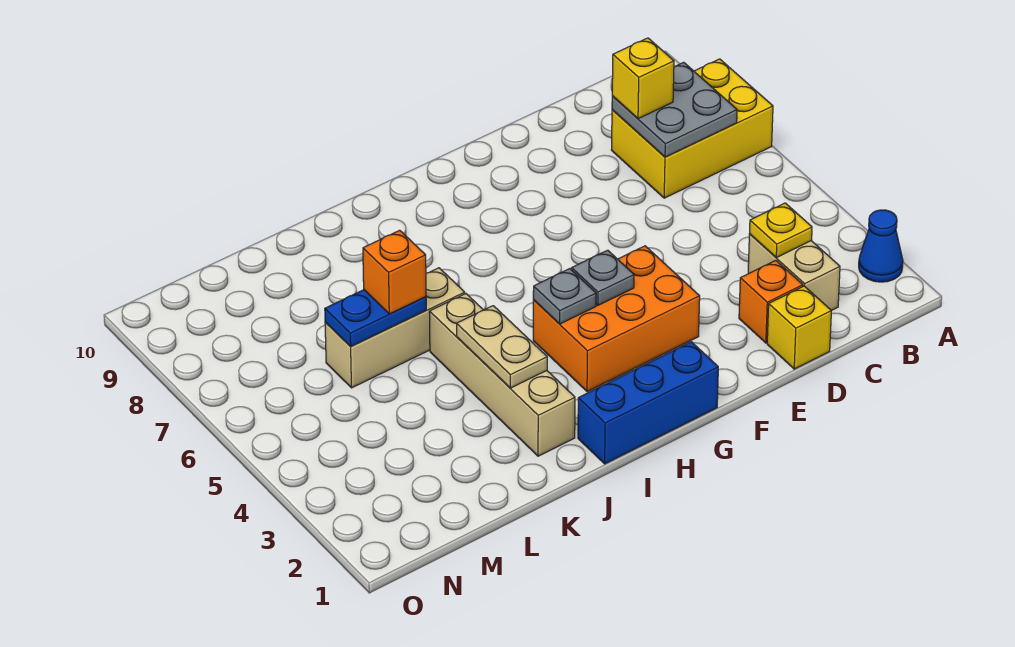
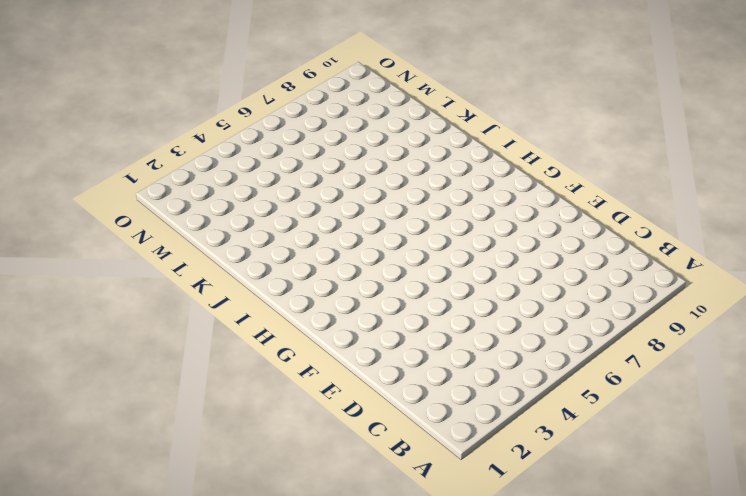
none -> blue cone A2 level 1
none -> yellow brick A7:C8 level 1
none -> tan brick C2:C3 level 1

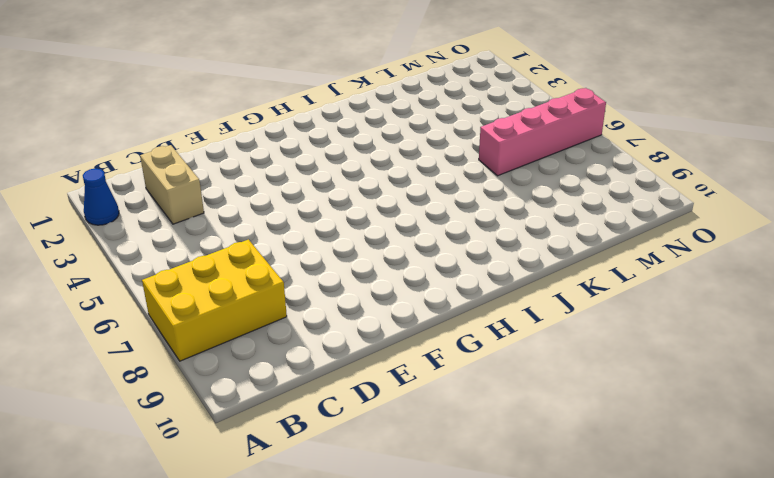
pink brick L6:O6 level 1 -> tan brick J6:L6 level 1
none -> yellow brick D1 level 1
none -> orange brick D2 level 1
none -> orange brick F3:H4 level 1

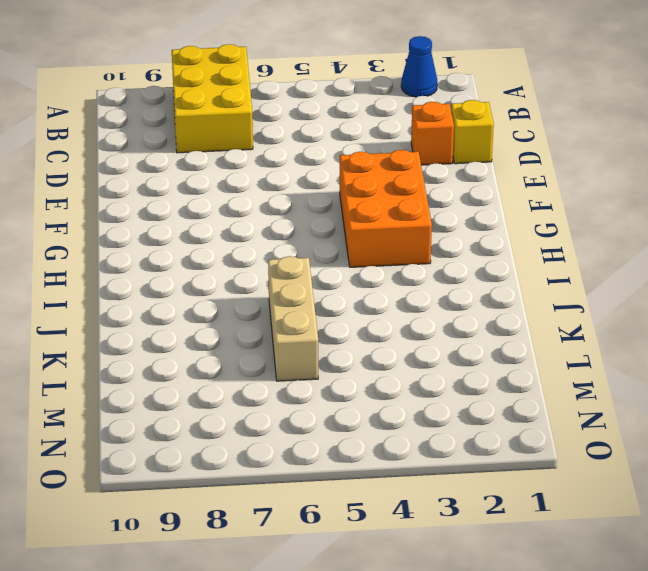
none -> tan brick C2:C3 level 1
none -> blue brick G1:I1 level 1
none -> tan brick J2:J5 level 1

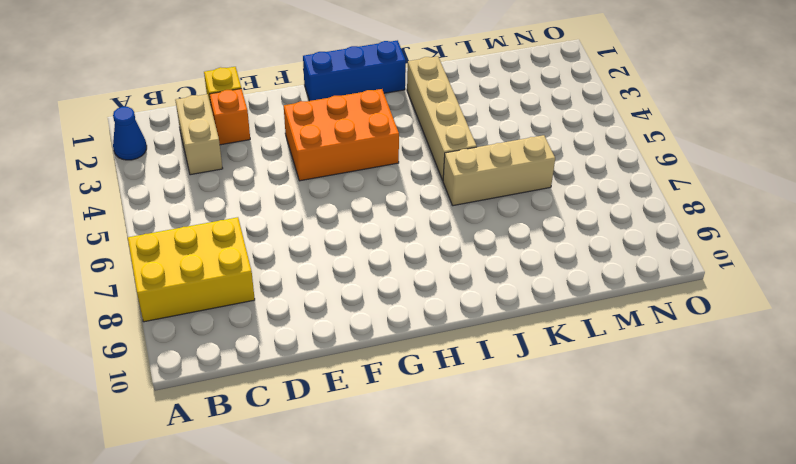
none -> grey plate B7:C8 level 2
none -> yellow plate C3 level 2
none -> grey plate G4 level 2

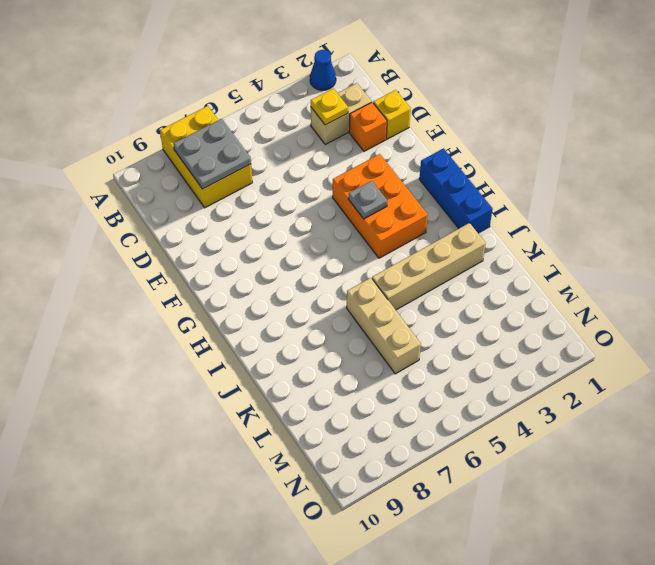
none -> grey plate H4 level 2
none -> tan plate J3:J4 level 2
none -> blue plate K6:L6 level 2

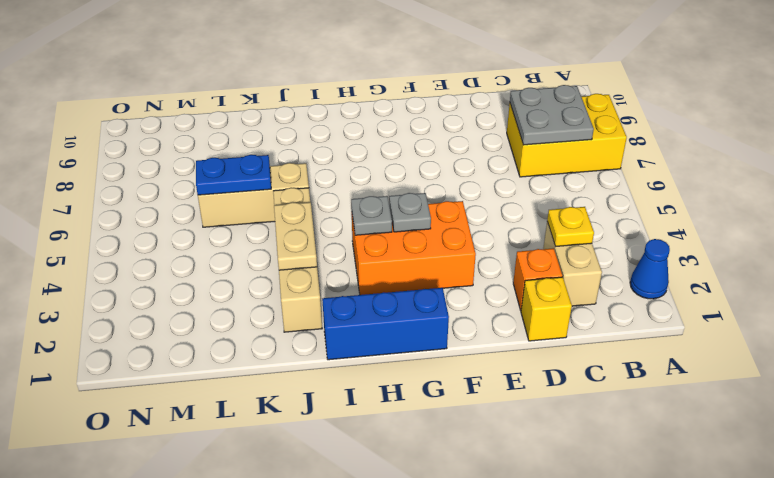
none -> yellow brick C8 level 3
none -> orange brick K6 level 3

